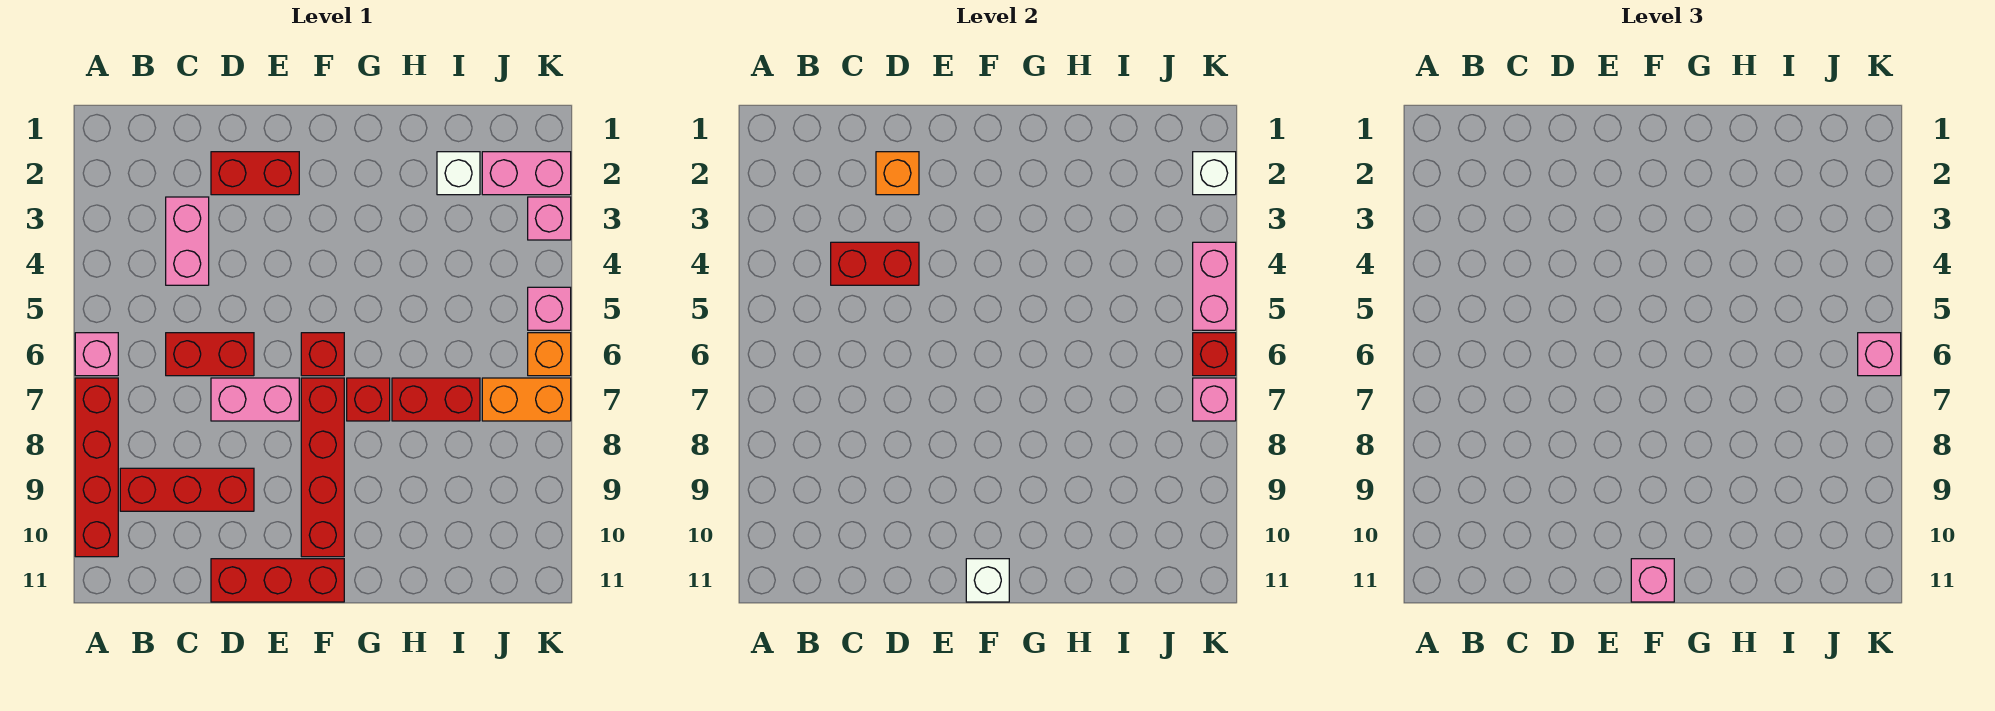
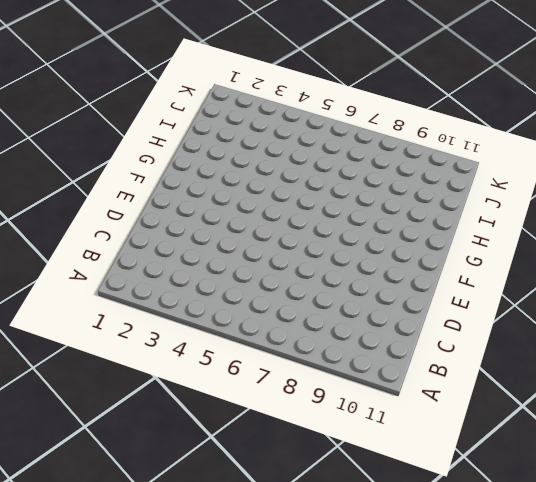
none -> pink brick A6 level 1
none -> red brick A7:A10 level 1
none -> red brick B9:D9 level 1

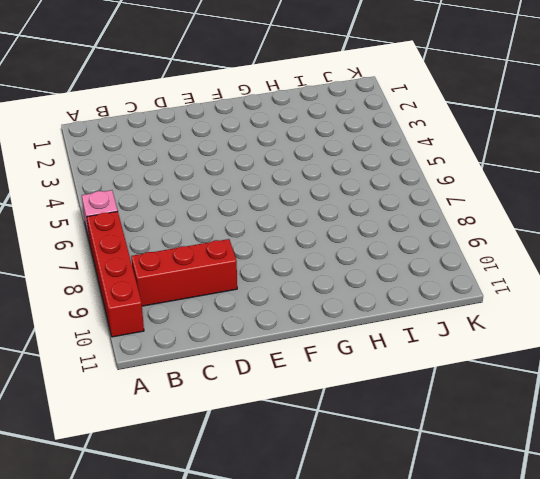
none -> pink brick C3:C4 level 1
none -> red brick C6:D6 level 1
none -> red brick D2:E2 level 1

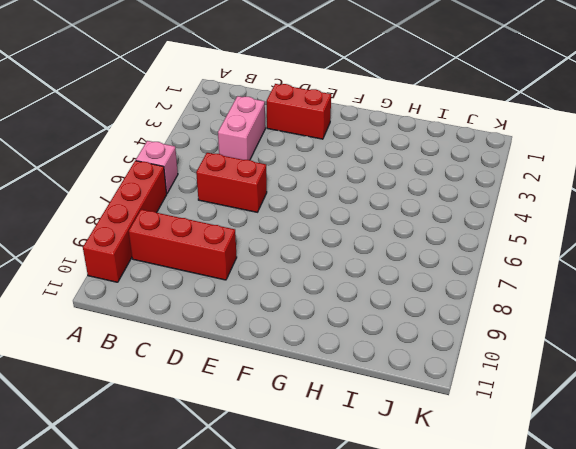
none -> pink brick D7:E7 level 1
none -> red brick D11:F11 level 1
none -> red brick F6 level 1

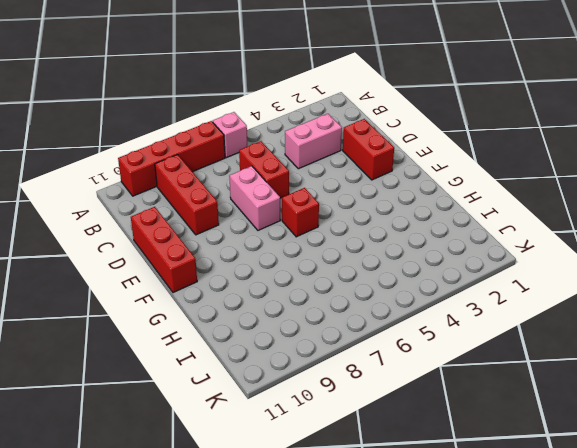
none -> red brick F7:F10 level 1
none -> red brick G7 level 1
none -> red brick H7:I7 level 1

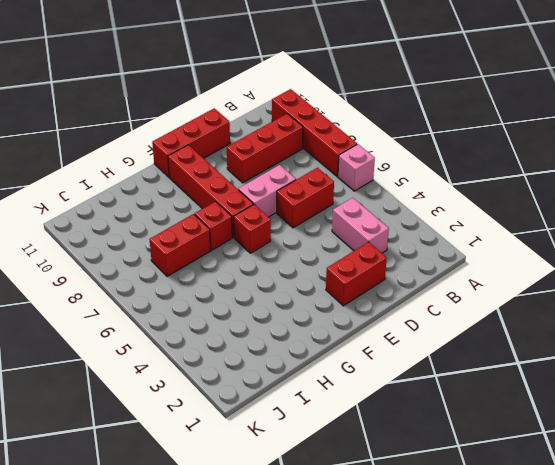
none -> white brick I2 level 1
none -> pink brick J2:K2 level 1
none -> orange brick J7:K7 level 1

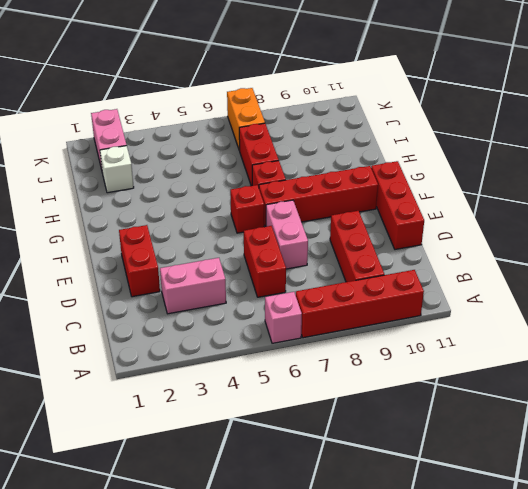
none -> pink brick K3 level 1
none -> pink brick K5 level 1
none -> orange brick K6 level 1

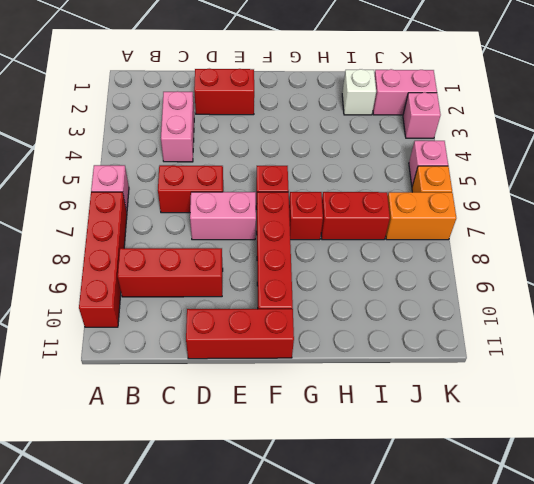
none -> red brick C4:D4 level 2
none -> orange brick D2 level 2
none -> white brick F11 level 2

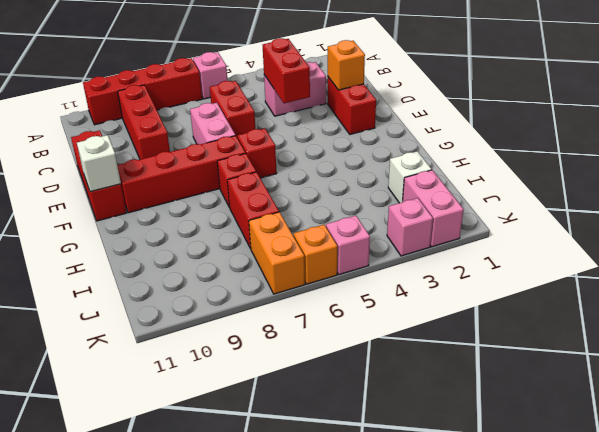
none -> white brick K2 level 2
none -> pink brick K4:K5 level 2
none -> red brick K6 level 2

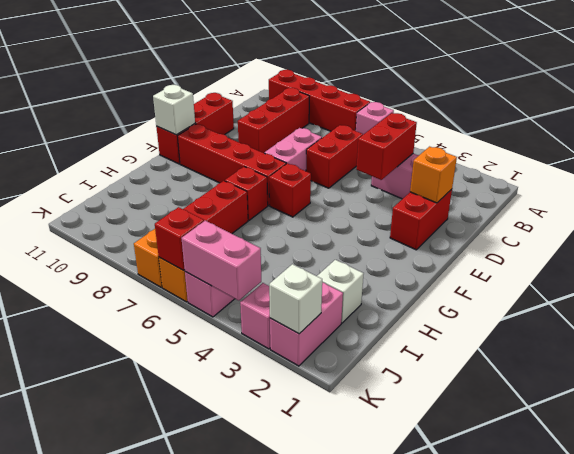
none -> pink brick K7 level 2
none -> pink brick F11 level 3
none -> pink brick K6 level 3

